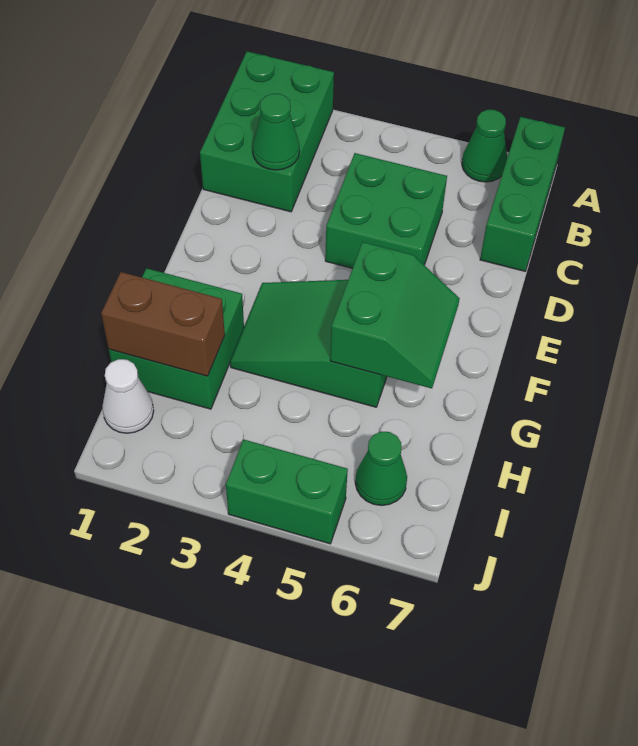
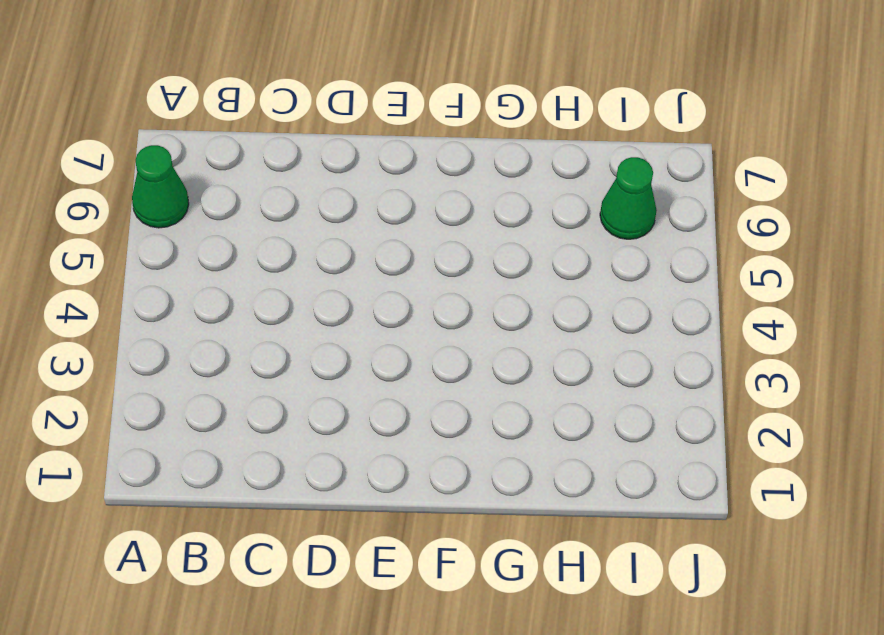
none -> green brick A1:C2 level 1
none -> green brick A7:C7 level 1
none -> green brick C4:D5 level 1

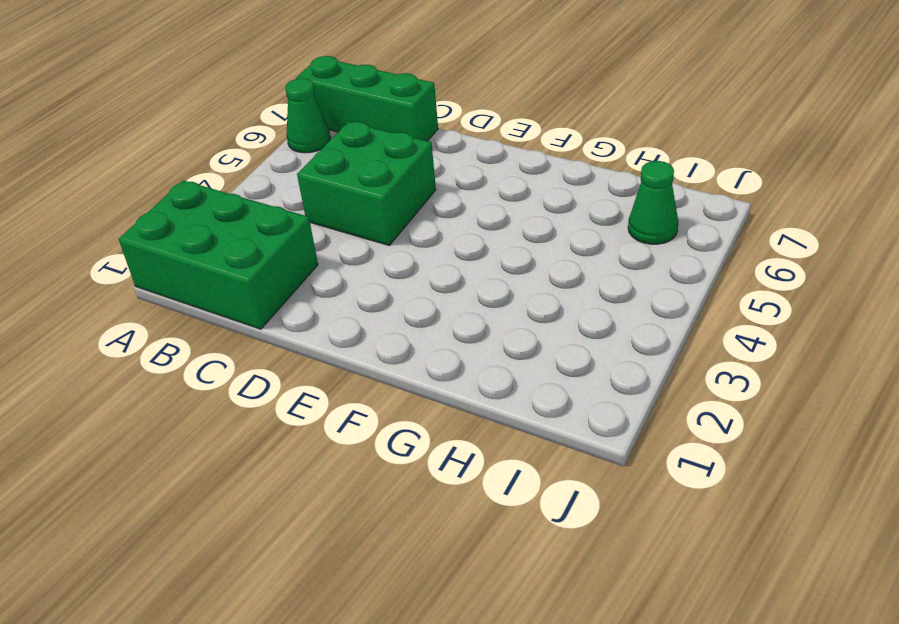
none -> green slope F3:G5 level 1 top 5
none -> green brick G1:H2 level 1
none -> white cone I1 level 1

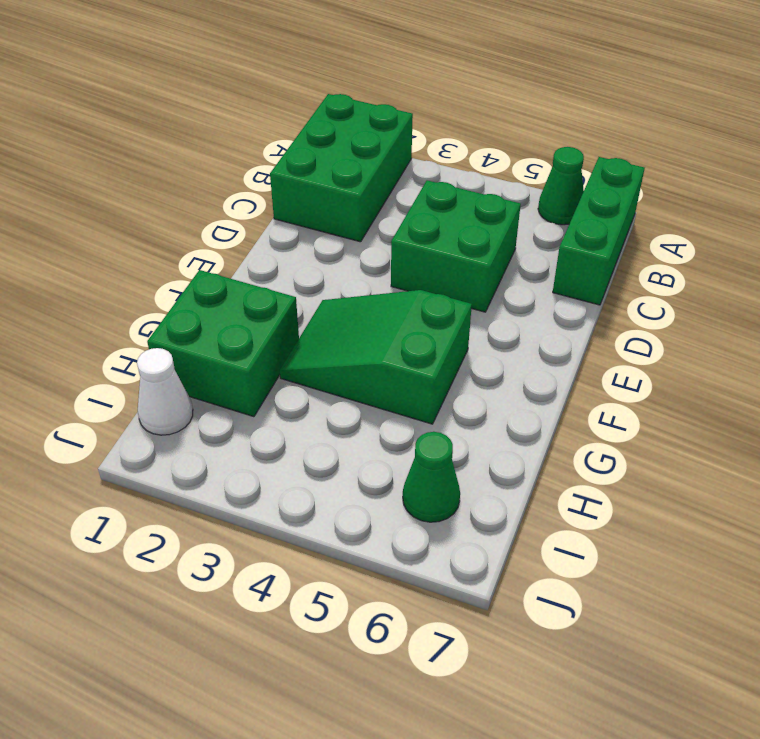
none -> green brick J4:J5 level 1
none -> green cone C2 level 2
none -> green slope F5:G6 level 2 top 5

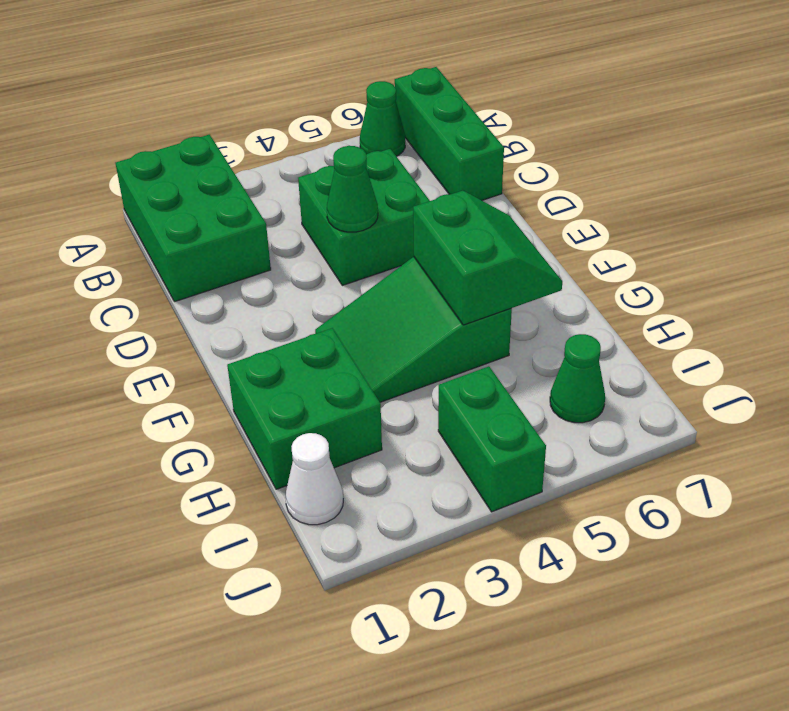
green cone D4 level 2 -> green cone C2 level 2
green brick I4:J4 level 1 -> green brick J4:J5 level 1
none -> brown brick H1:H2 level 2

